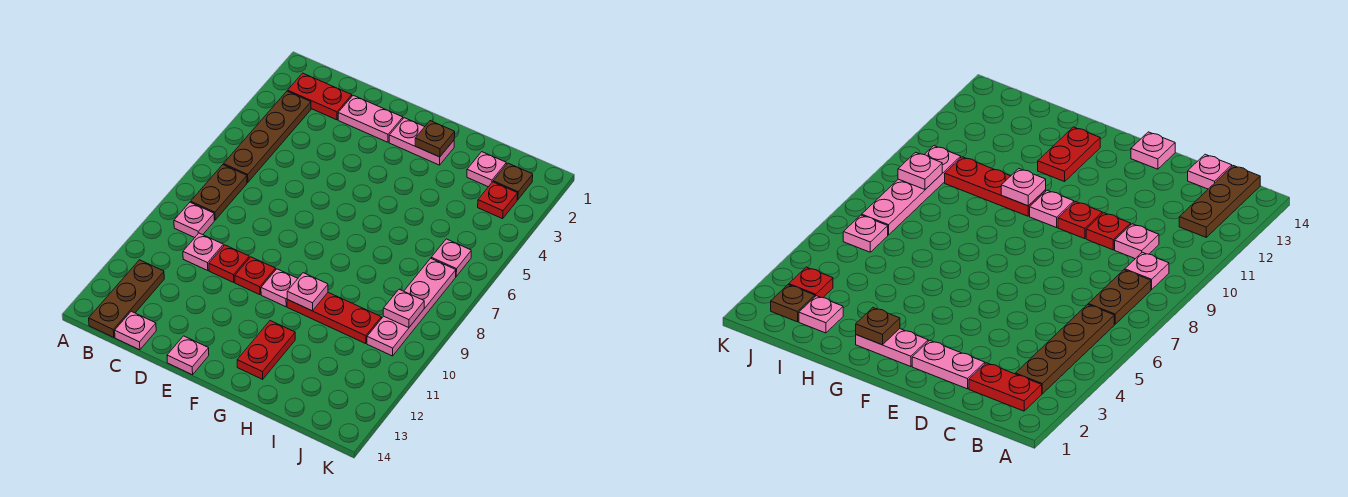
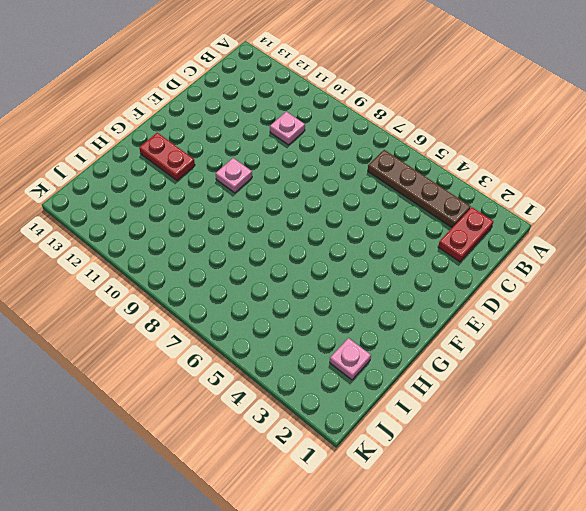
none -> brown plate B7:B8 level 1
none -> pink plate B9 level 1
none -> brown plate B12:B14 level 1

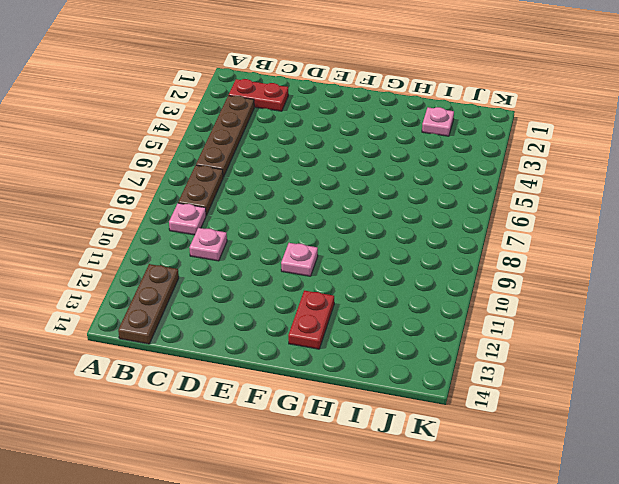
none -> pink plate C14 level 1
none -> pink plate D2:E2 level 1
none -> red plate D10 level 1

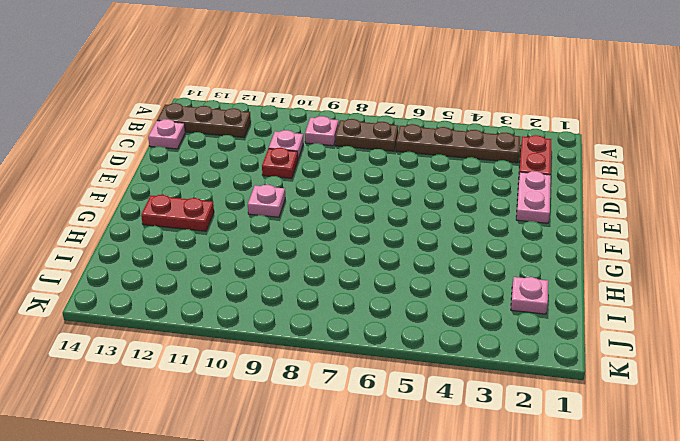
none -> red plate E10 level 1
none -> pink plate E14 level 1
none -> pink plate F2:G2 level 1

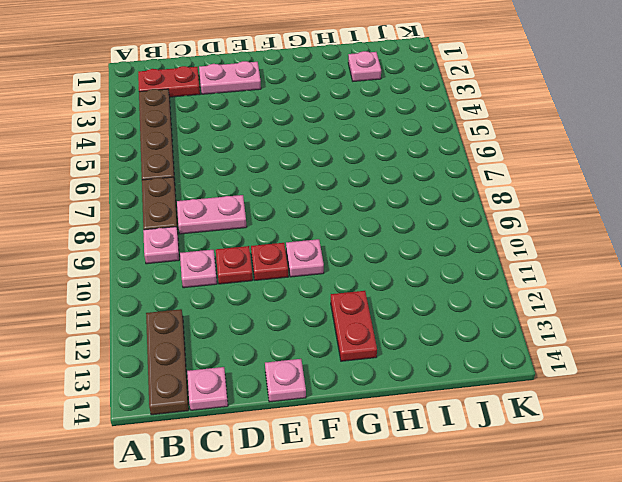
pink plate C8:D8 level 1 -> pink plate F2:G2 level 1
none -> red plate G10:I10 level 1
none -> brown plate J2 level 1
none -> red plate J3 level 1

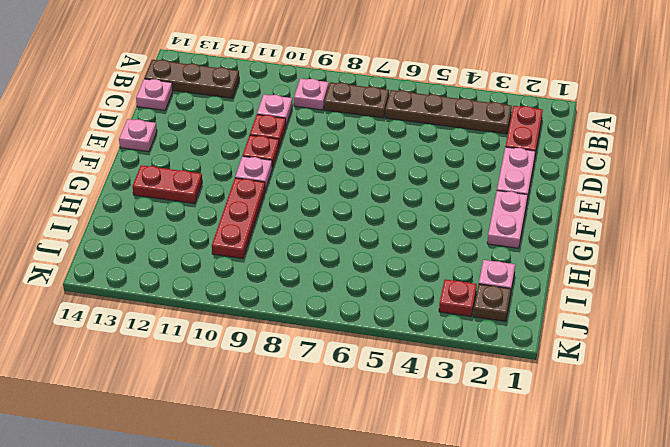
none -> pink plate J6 level 1
none -> pink plate J7:J10 level 1
none -> brown plate G2 level 2

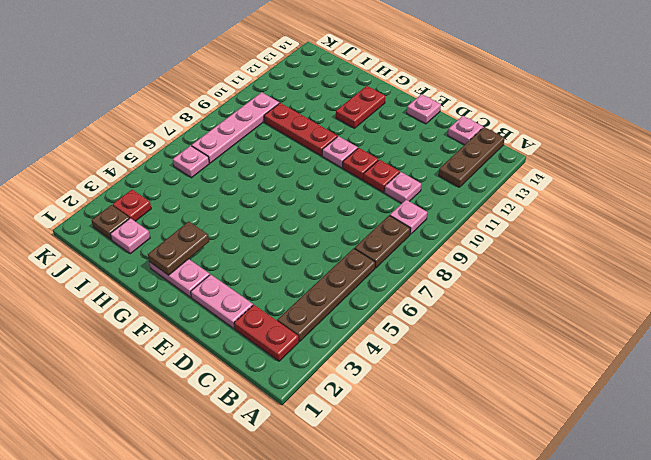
brown plate G2:G3 level 2 -> brown plate G2 level 2
none -> pink plate G10 level 2
none -> pink plate J9 level 2

